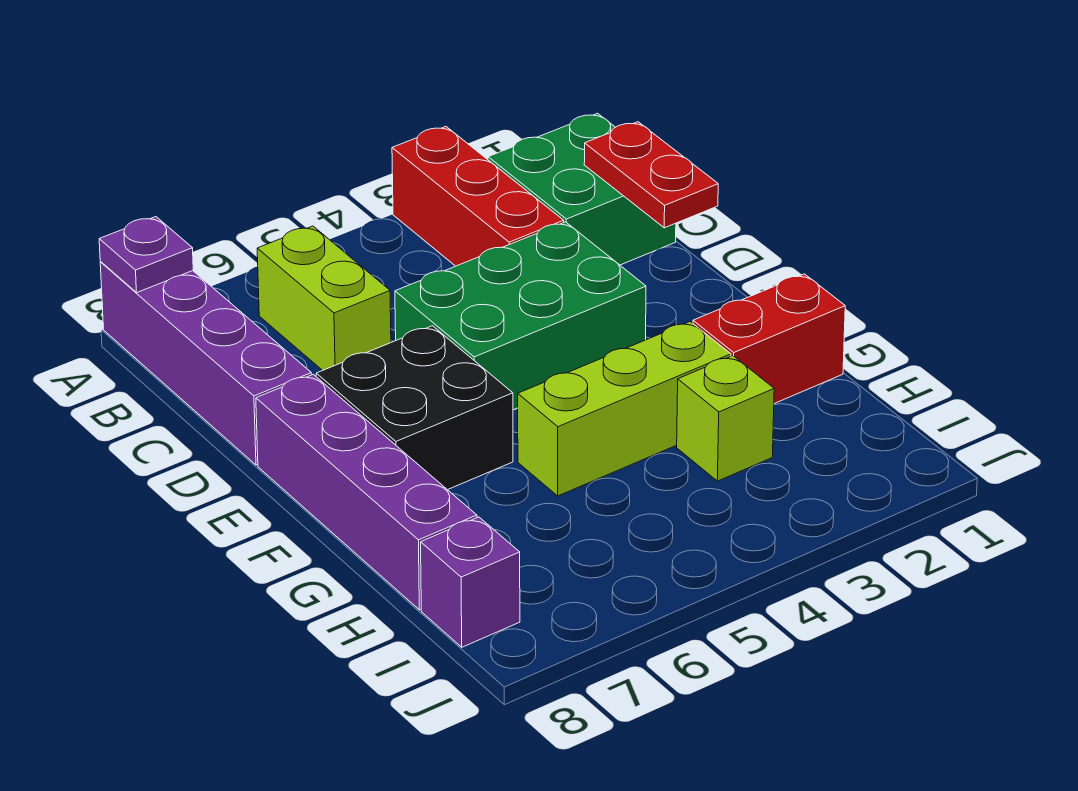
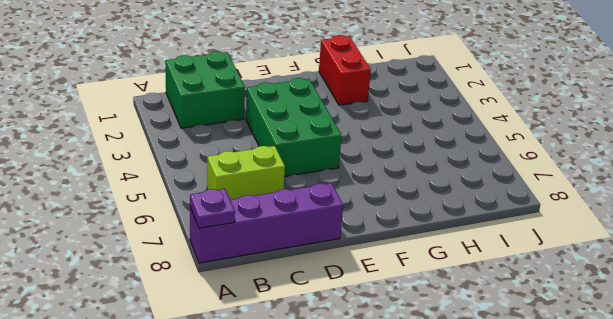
none -> red brick A3:C3 level 1
none -> black brick E6:F7 level 1
none -> purple brick E8:H8 level 1

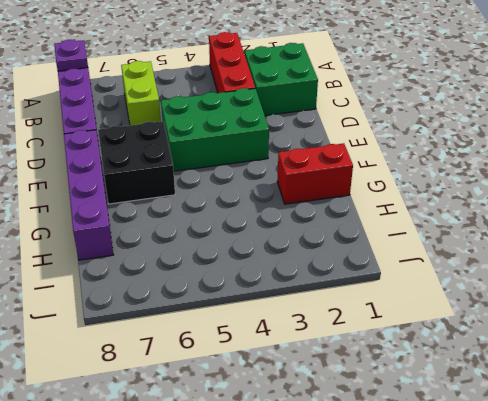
none -> lime brick G3:G5 level 1
none -> lime brick H3 level 1
none -> purple brick I8 level 1

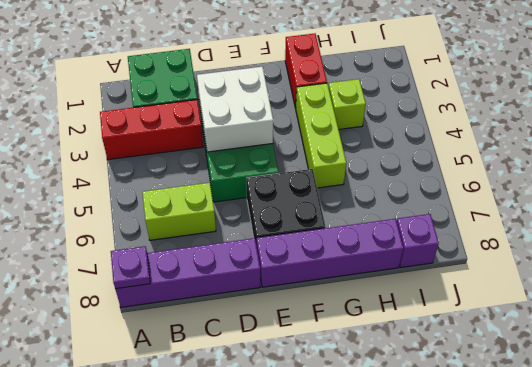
white brick D3:E4 level 2 -> none
none -> red plate C1:D1 level 2

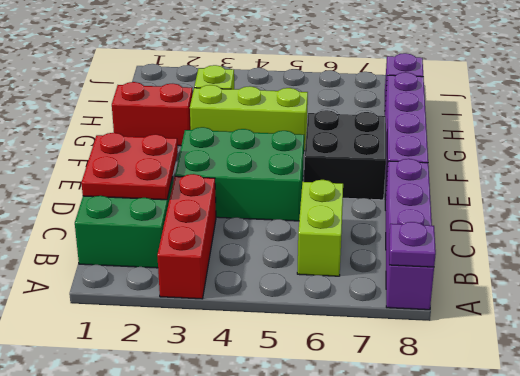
red plate C1:D2 level 2 -> red plate C1:D1 level 2

